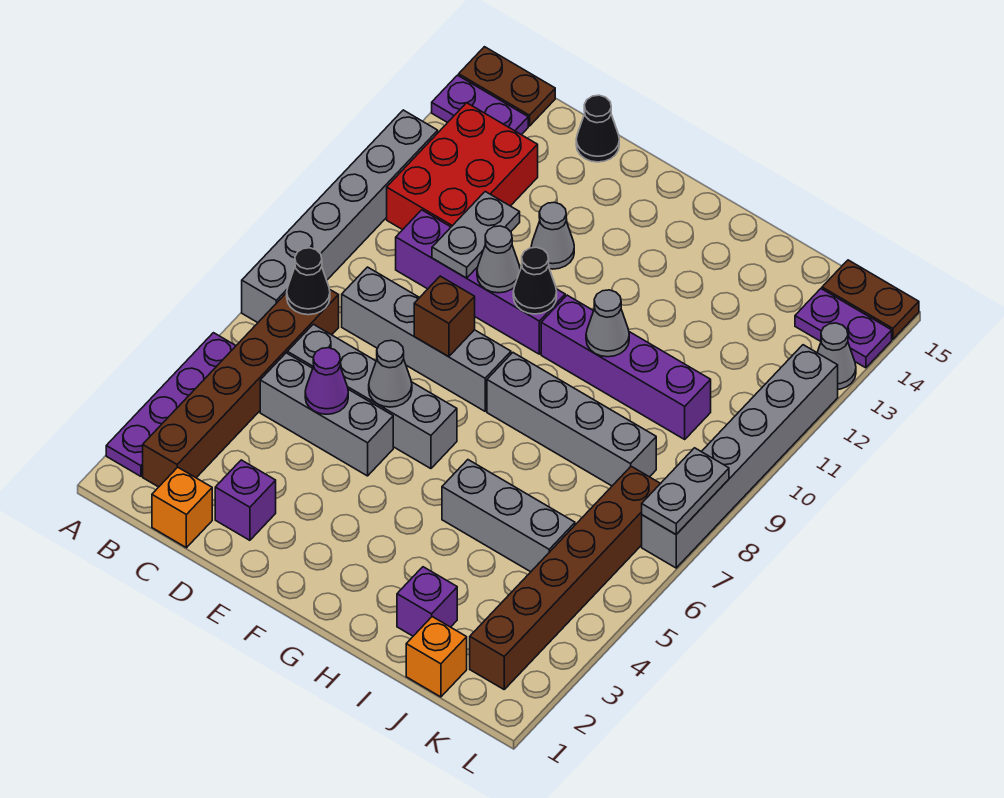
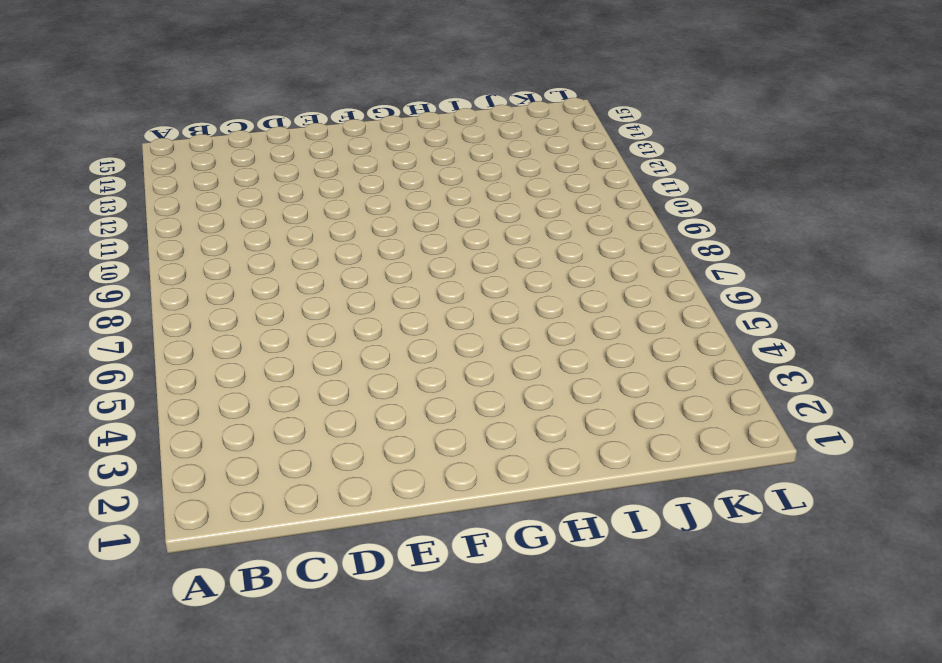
none -> purple plate A2:A5 level 1
none -> grey brick A7:A12 level 1
none -> purple plate A14:B14 level 1
none -> brown plate A15:B15 level 1

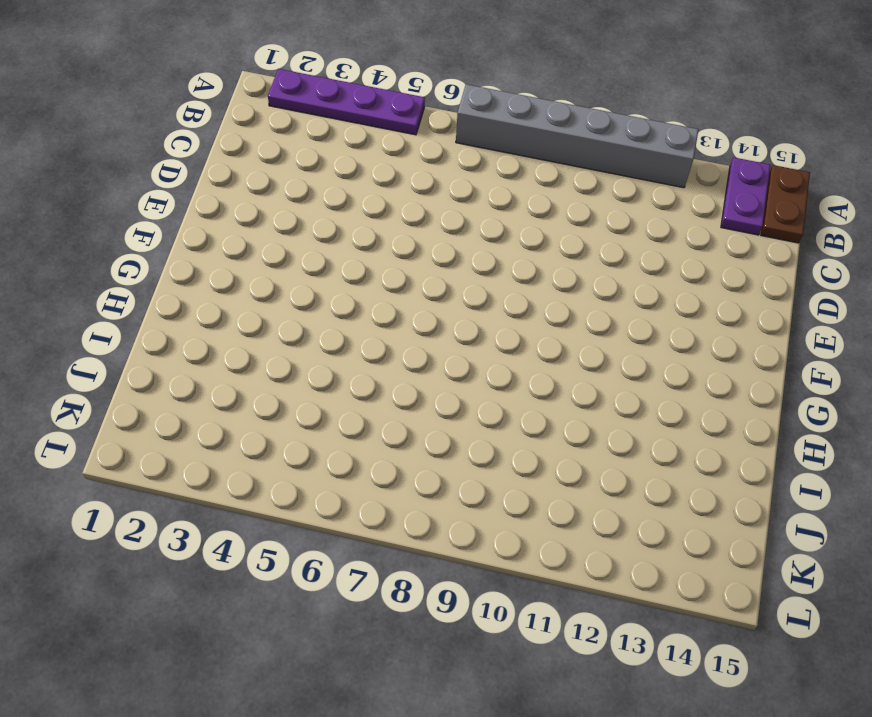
none -> brown brick B2:B7 level 1
none -> red brick B11:C13 level 1
none -> orange brick C1 level 1
none -> grey brick C5:E5 level 1

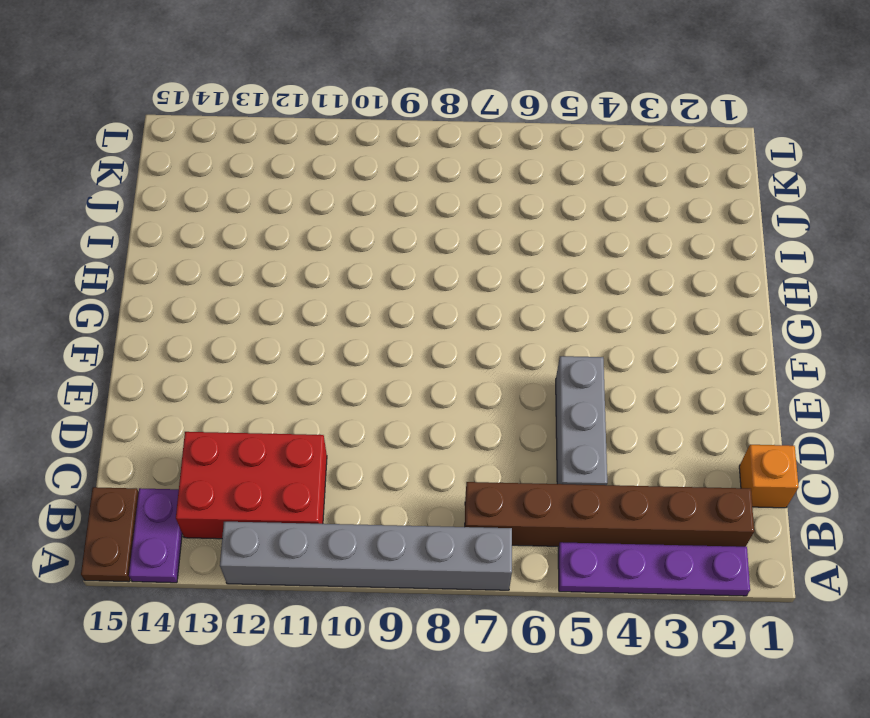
none -> grey brick C6:F6 level 1
none -> grey brick C8:F8 level 1
none -> purple brick C10:F10 level 1
none -> purple brick D2 level 1

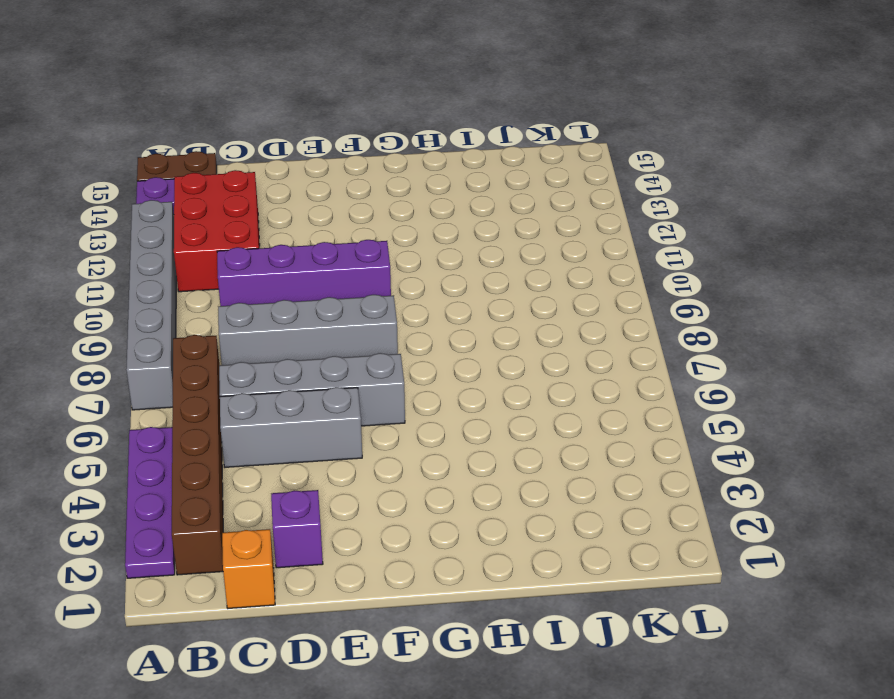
none -> black cone D15 level 1
none -> grey cone E12 level 1
none -> grey brick G8:J8 level 1
none -> purple brick G10:J10 level 1

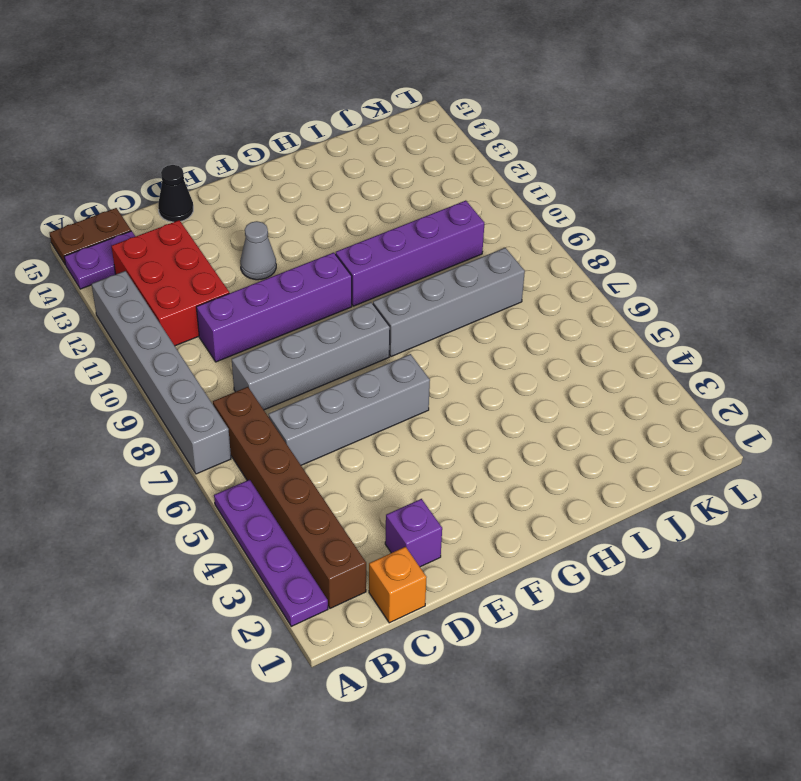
none -> grey brick C5:E5 level 1
none -> grey brick H5:J5 level 1
none -> purple brick I2 level 1
none -> orange brick J1 level 1

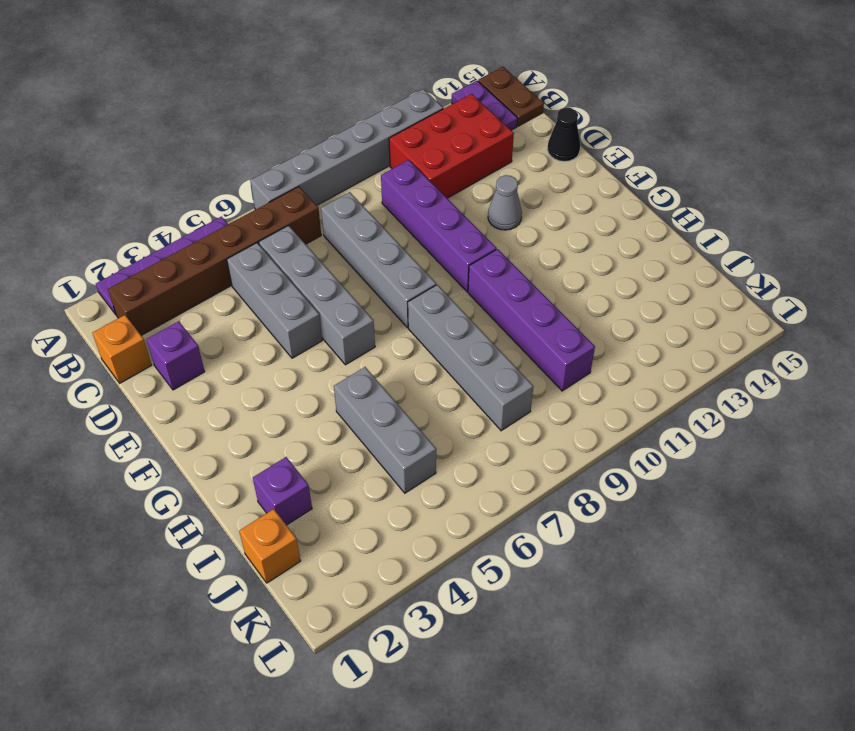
none -> brown brick K2:K7 level 1
none -> purple plate K14:L14 level 1
none -> brown plate K15:L15 level 1
none -> grey brick L7:L12 level 1

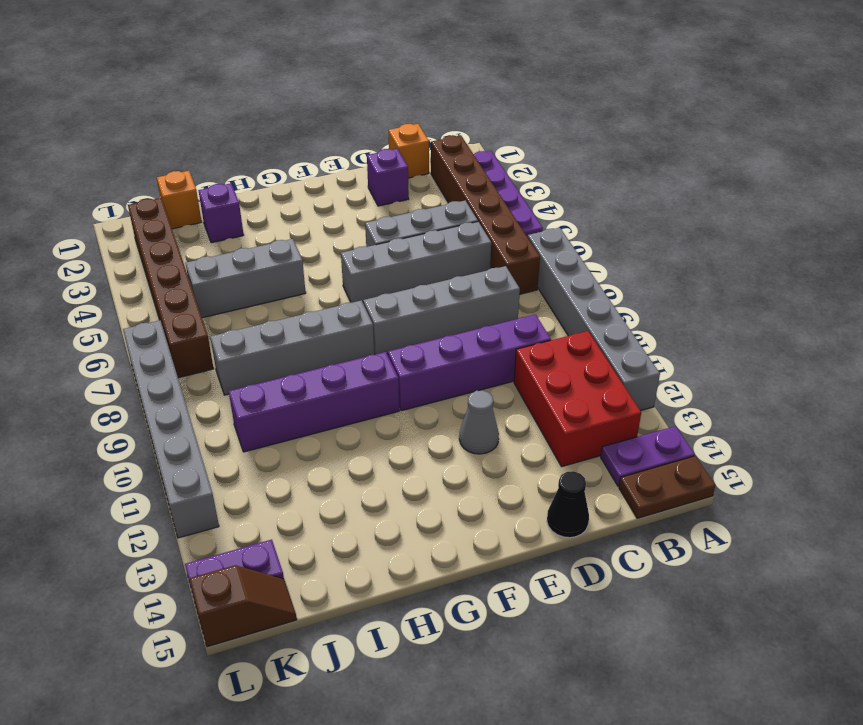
brown slope K15:L15 level 1 top L -> brown plate K15:L15 level 1
none -> grey cone L13 level 1
none -> black cone B7 level 2
none -> purple cone D5 level 2
none -> grey plate D10:D11 level 2

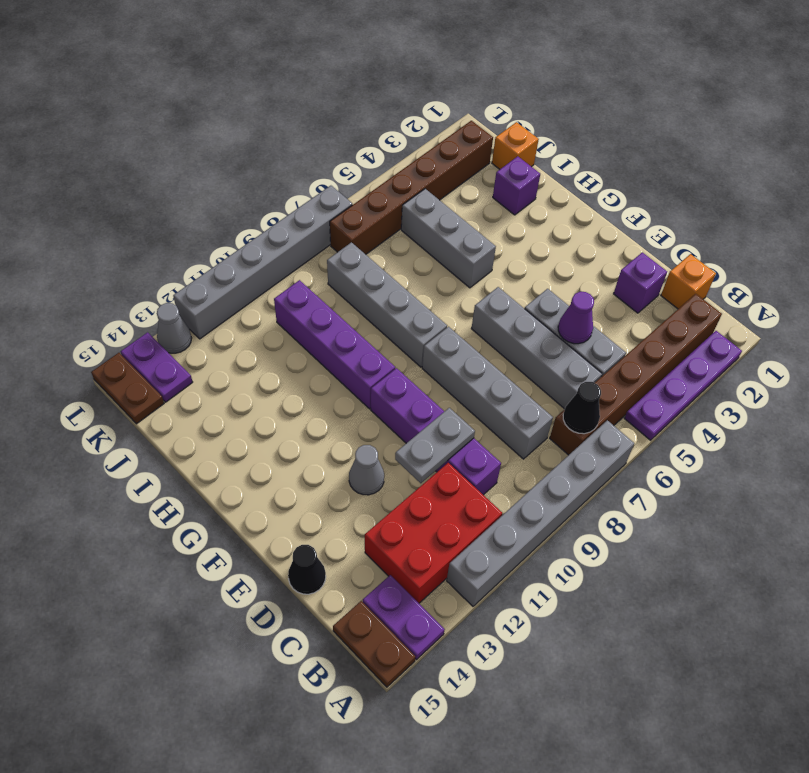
none -> grey cone E6 level 2
none -> brown brick E8 level 2
none -> grey cone E10 level 2
none -> black cone F10 level 2

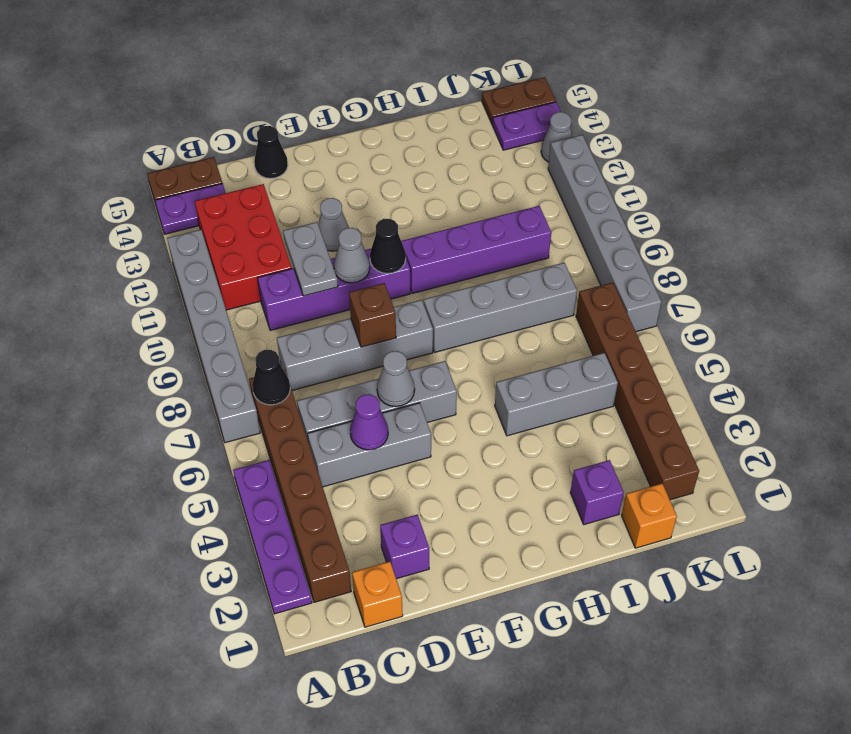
none -> grey cone H10 level 2
none -> grey plate L7:L8 level 2

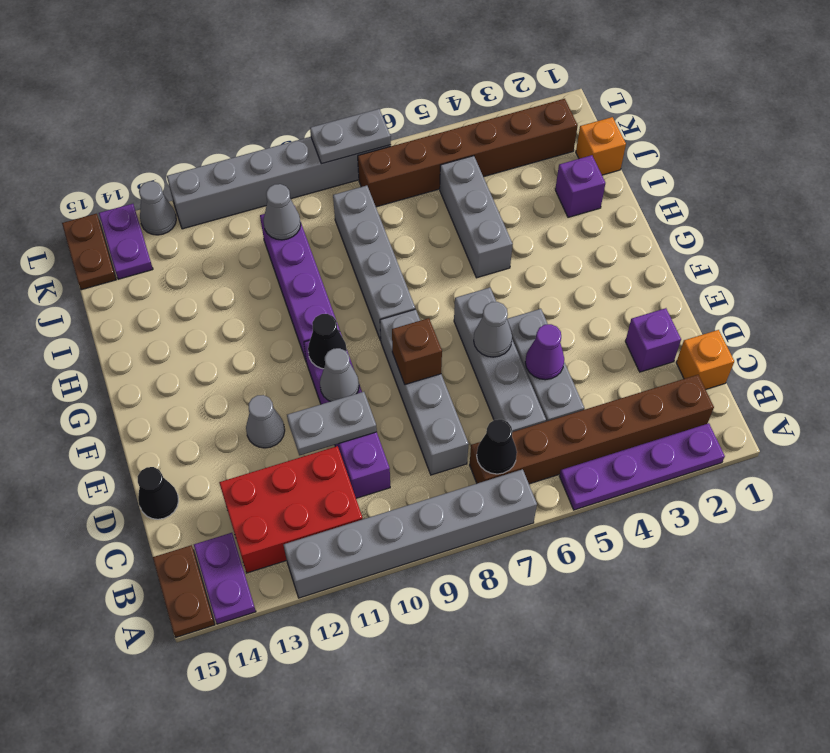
grey cone J10 level 2 -> grey cone H10 level 2

